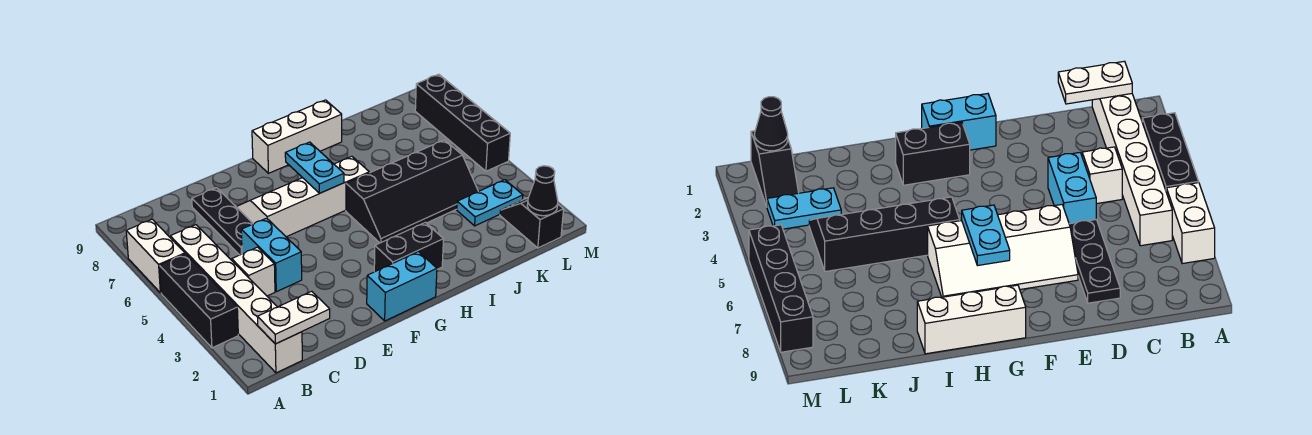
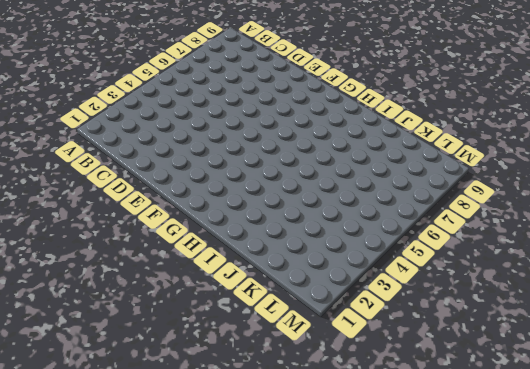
none -> black brick A3:A5 level 1
none -> white brick A6:A7 level 1
none -> white brick B1:B6 level 1

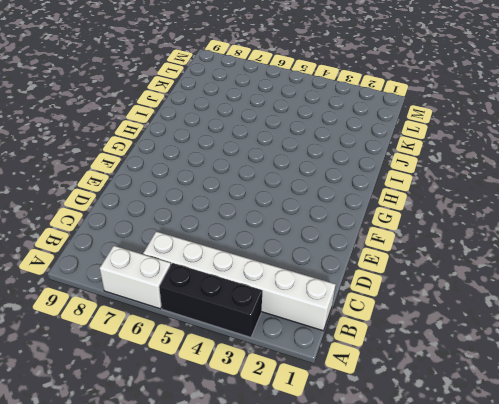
none -> white brick C4 level 1
none -> cyan brick D4:D5 level 1
none -> black plate D6:D8 level 1

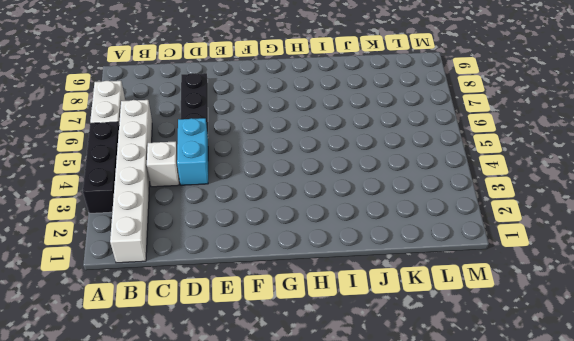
none -> white slope E6:H7 level 1 top 6
none -> cyan brick F1:G1 level 1
none -> black brick G2:H2 level 1

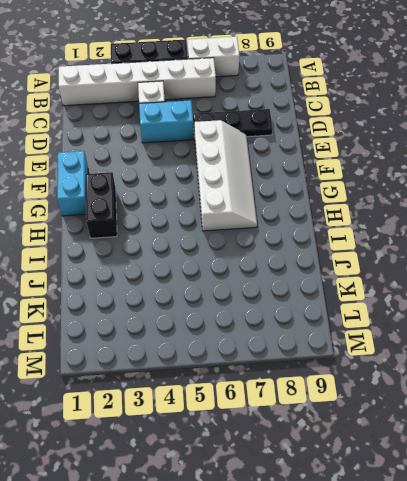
none -> white brick G9:I9 level 1
none -> black slope H4:K5 level 1 top 5
none -> cyan plate K3:L3 level 1

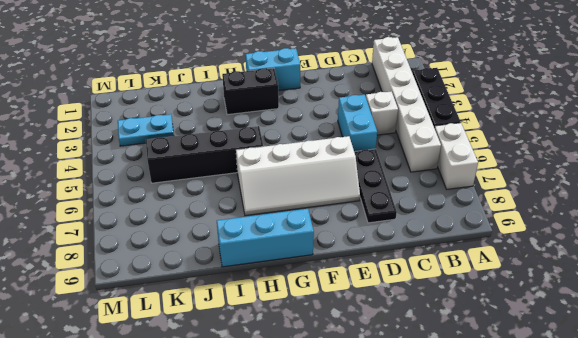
cyan brick G9:I9 level 1 -> white brick G9:I9 level 1
none -> black slope L1:L2 level 1 top 1
none -> black brick M5:M8 level 1
none -> white plate B1:C1 level 2

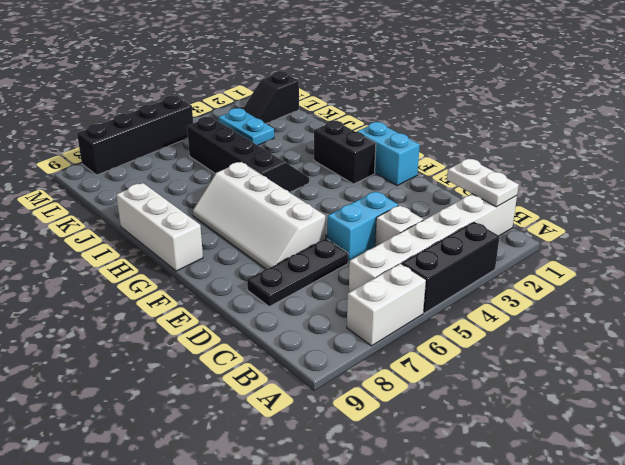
none -> cyan plate G6:G7 level 2
none -> black cone L1 level 2

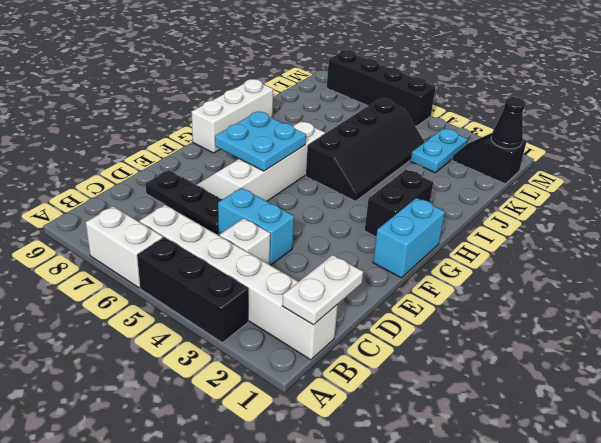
cyan plate F6:G7 level 2 -> cyan plate G6:G7 level 2

